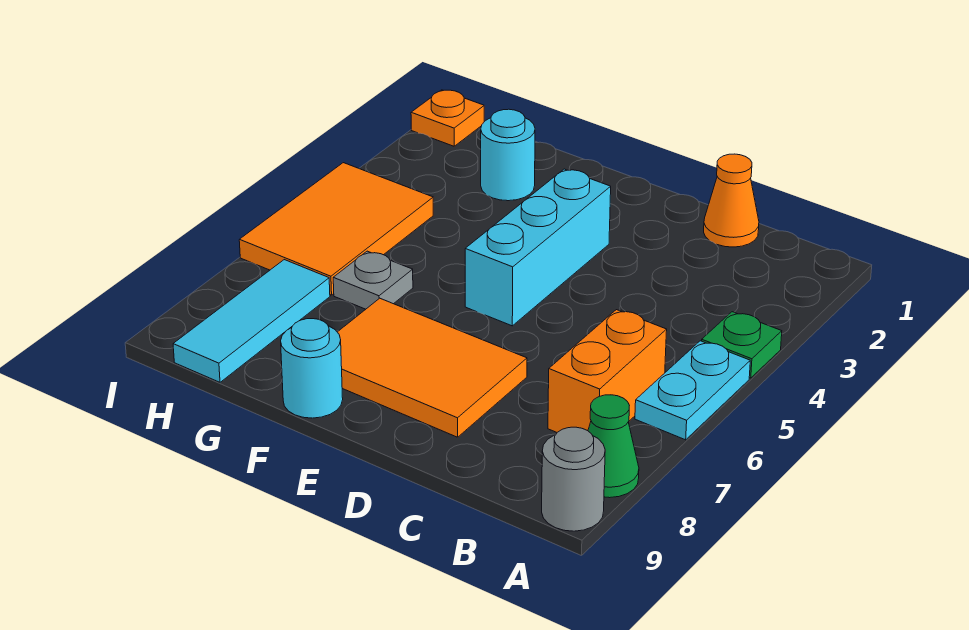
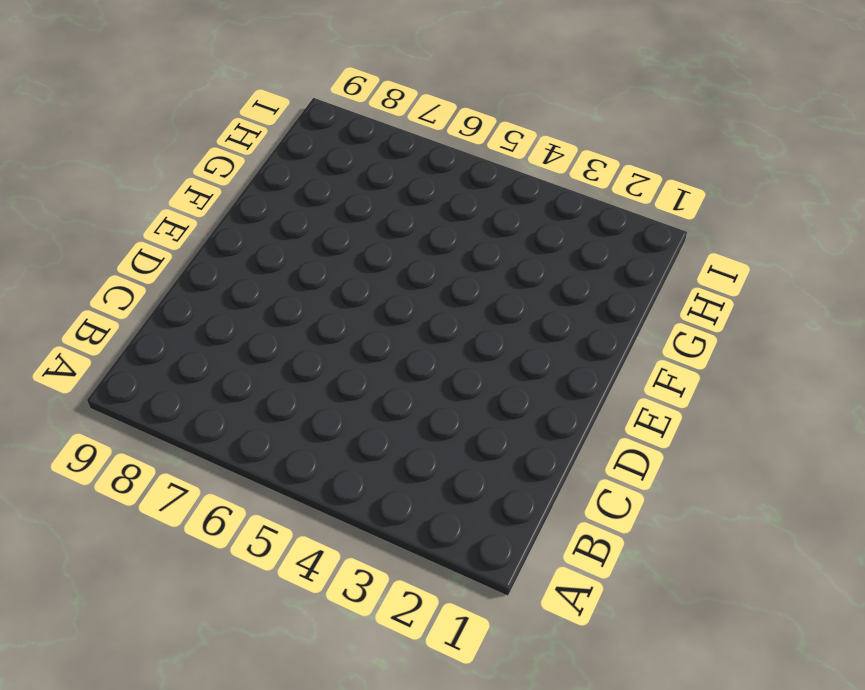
none -> green plate A4 level 1
none -> cyan plate A5:A6 level 1
none -> green cone A8 level 1

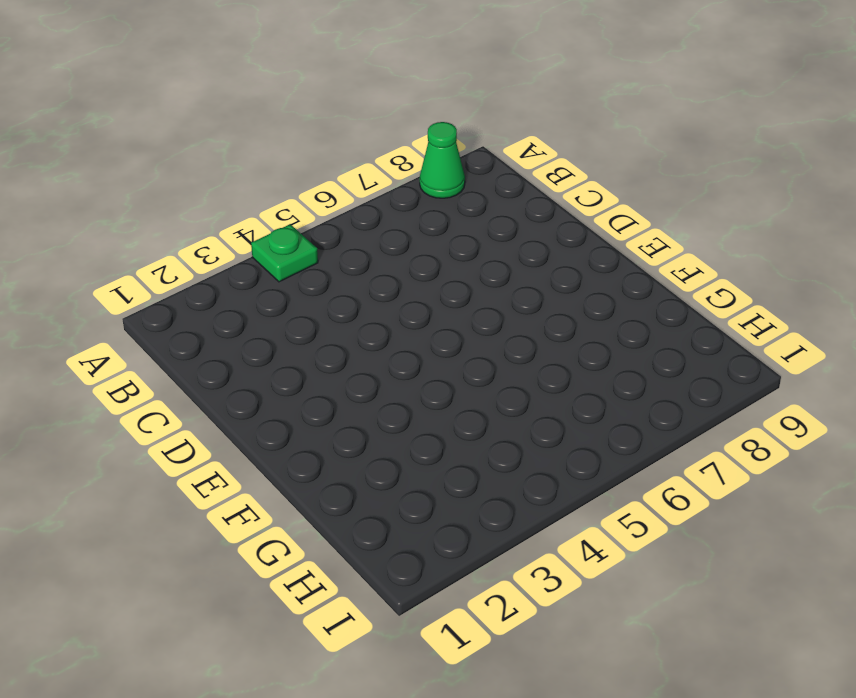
none -> cyan plate A5:A6 level 1
none -> grey round brick A9 level 1
none -> orange brick B6:B7 level 1

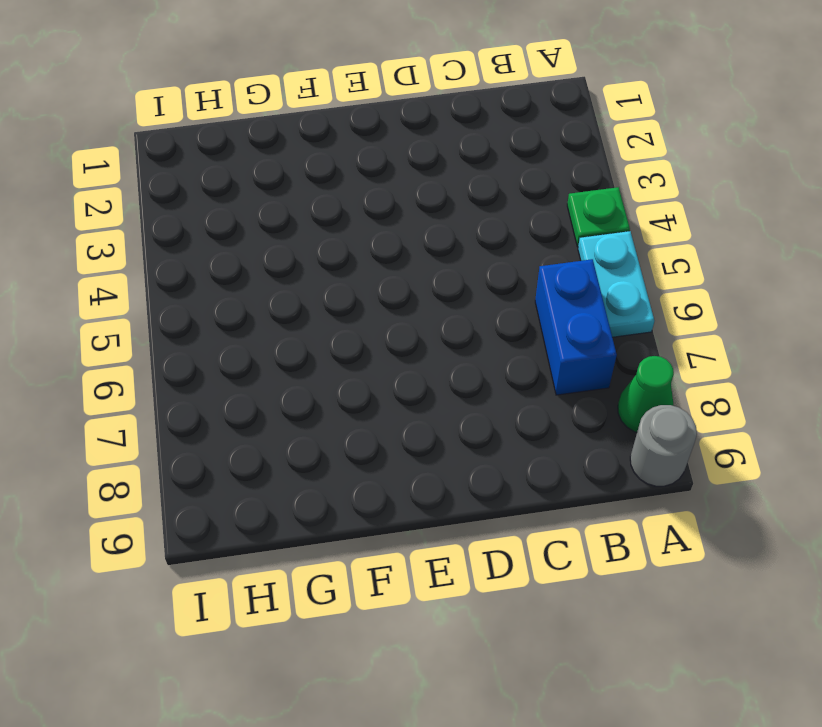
blue brick B6:B7 level 1 -> orange brick B6:B7 level 1
none -> orange cone C1 level 1
none -> orange tile D7:F8 level 1
none -> cyan brick E3:E5 level 1

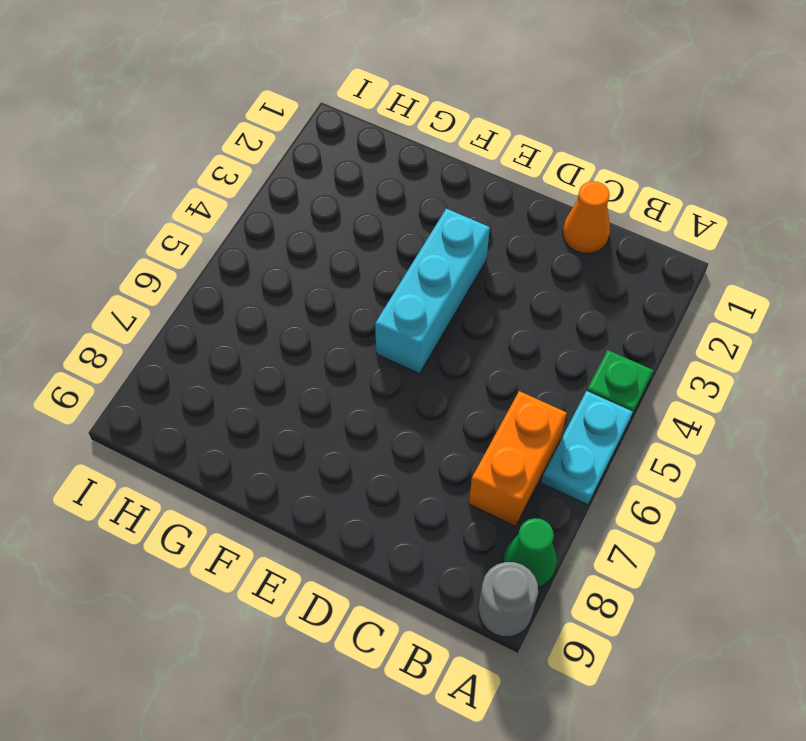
none -> orange tile D7:F8 level 1
none -> cyan round brick F9 level 1
none -> cyan round brick G2 level 1

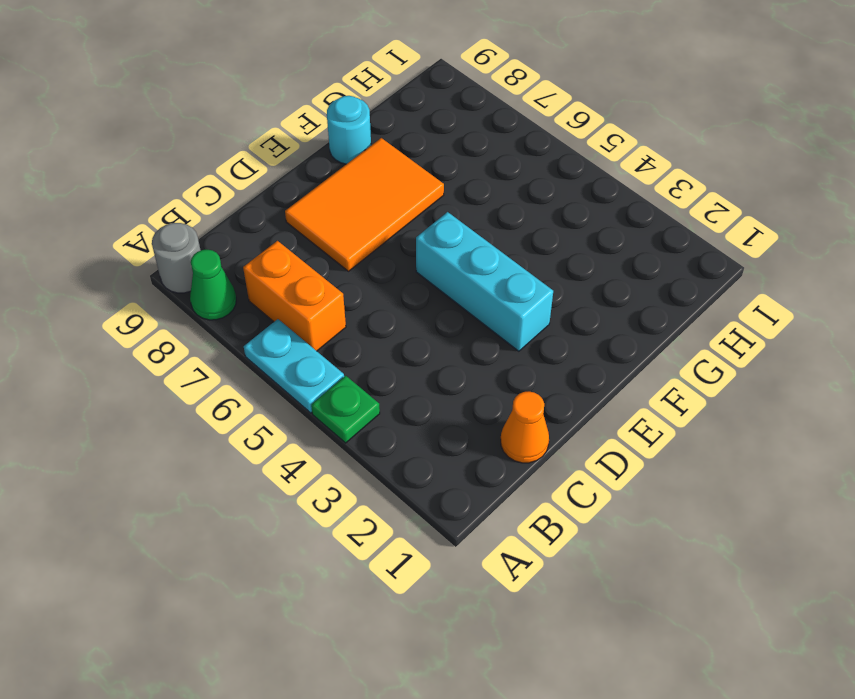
none -> cyan round brick G2 level 1
none -> grey plate G6 level 1
none -> orange tile H4:I6 level 1

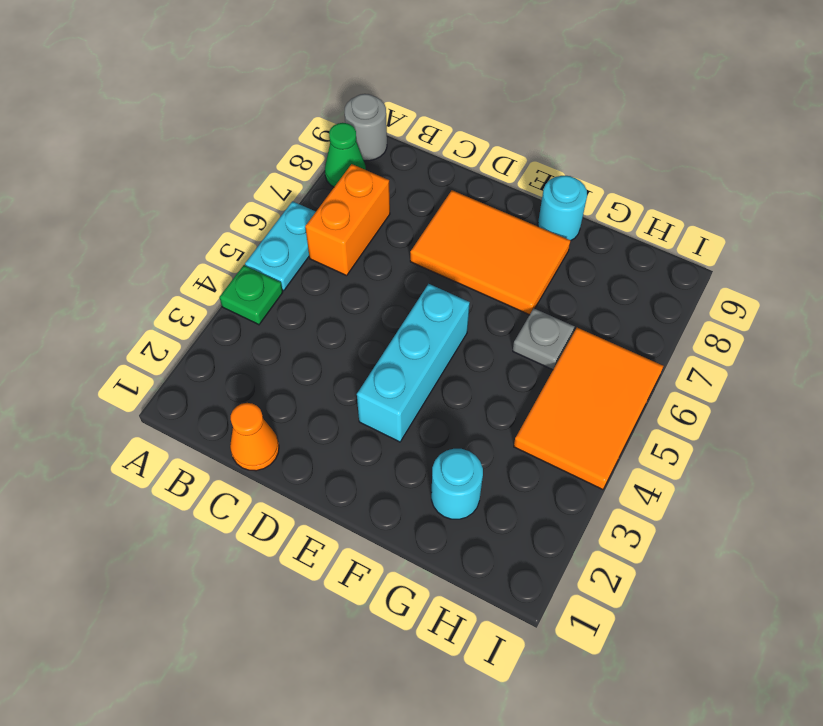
none -> cyan tile H7:H9 level 1
none -> orange plate I1 level 1

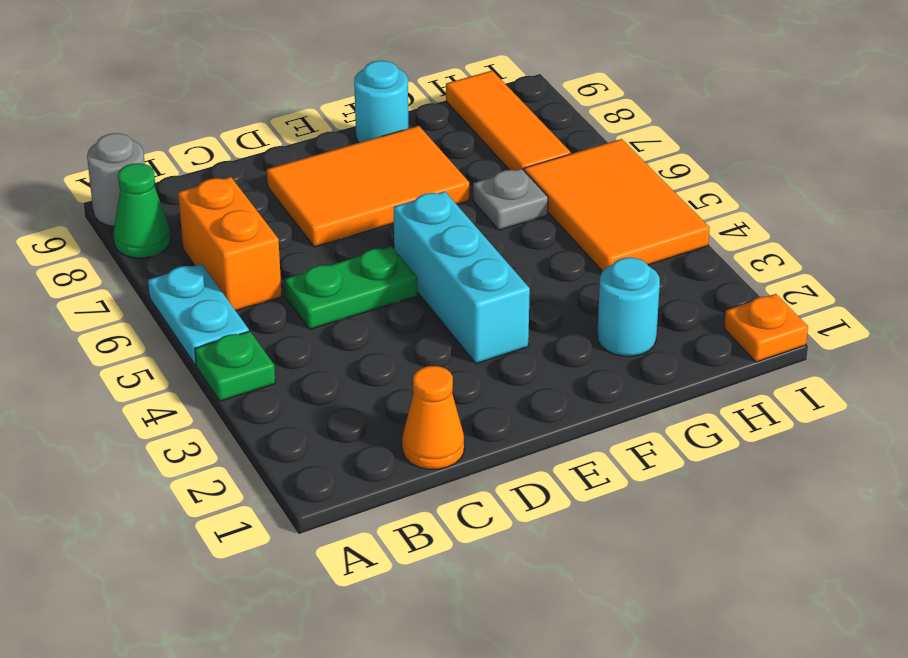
green plate C5:D5 level 1 -> none
orange tile H7:H9 level 1 -> cyan tile H7:H9 level 1

